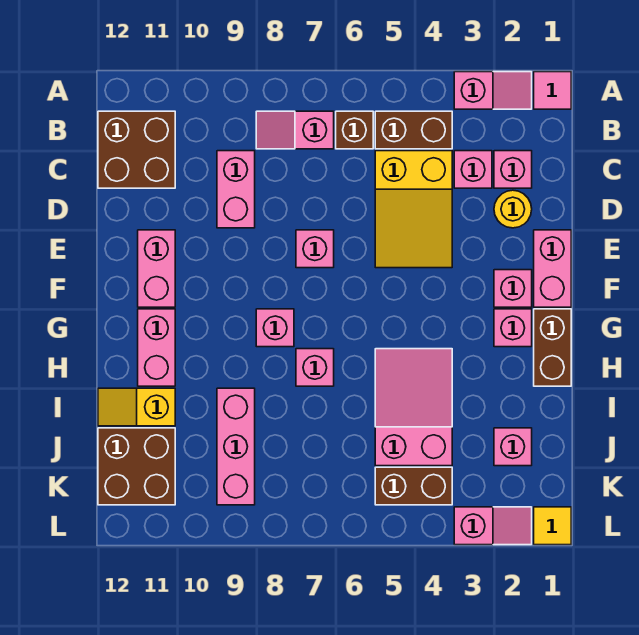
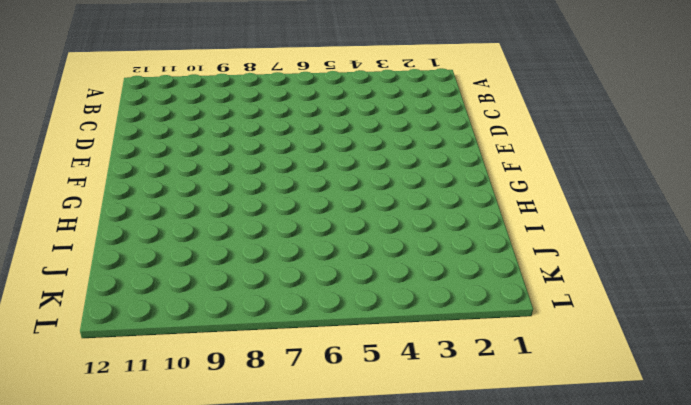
none -> pink tile A1 level 1
none -> pink slope A2:A3 level 1 top 3
none -> brown brick B4:B5 level 1

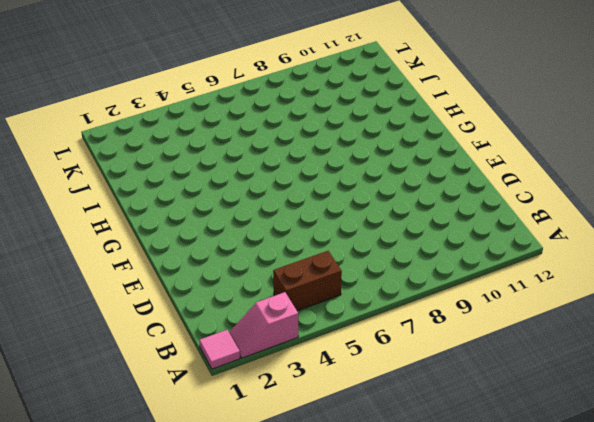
none -> brown brick B6 level 1
none -> pink slope B7:B8 level 1 top 7
none -> brown brick B11:C12 level 1

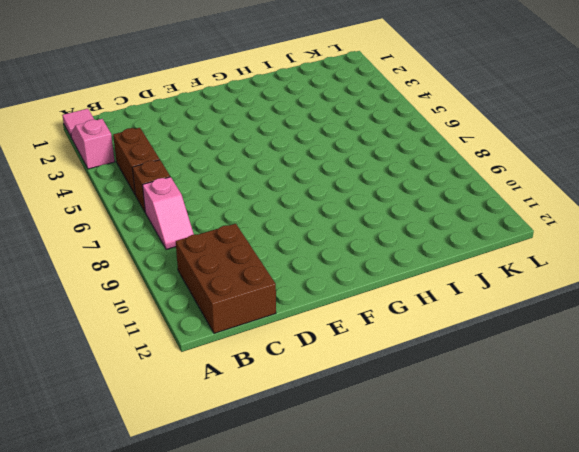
brown brick B10:C12 level 1 -> brown brick B11:C12 level 1
none -> pink brick C2 level 1
none -> pink brick C3 level 1
none -> yellow slope C4:E5 level 1 top C

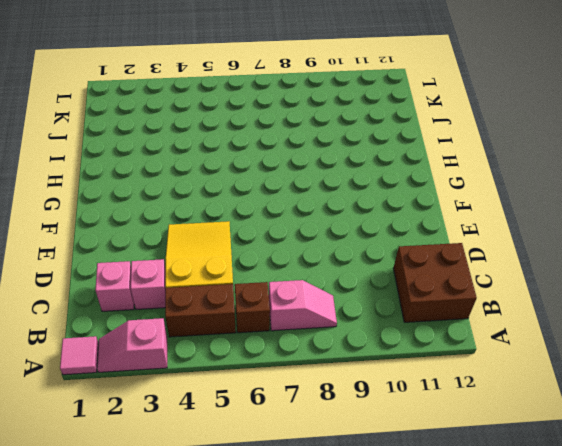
none -> pink brick C9:D9 level 1
none -> yellow round brick D2 level 1
none -> pink brick E1:F1 level 1

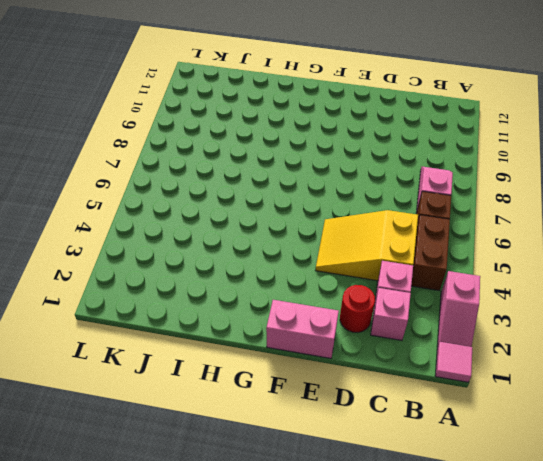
red round brick D2 level 1 -> yellow round brick D2 level 1
none -> brown brick B11:C12 level 1
none -> pink brick C9:D9 level 1
none -> pink brick E7 level 1

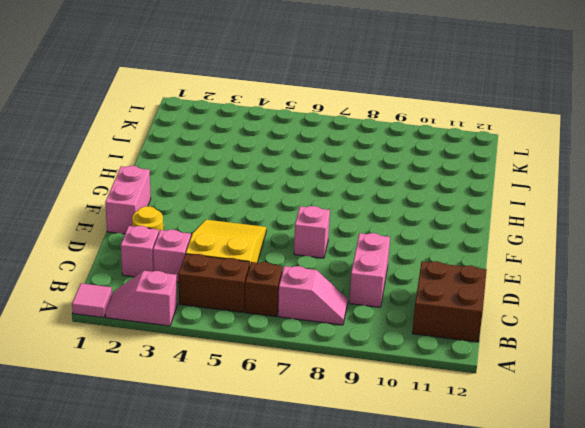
none -> pink brick E11:F11 level 1
none -> pink brick F2 level 1
none -> brown brick G1:H1 level 1

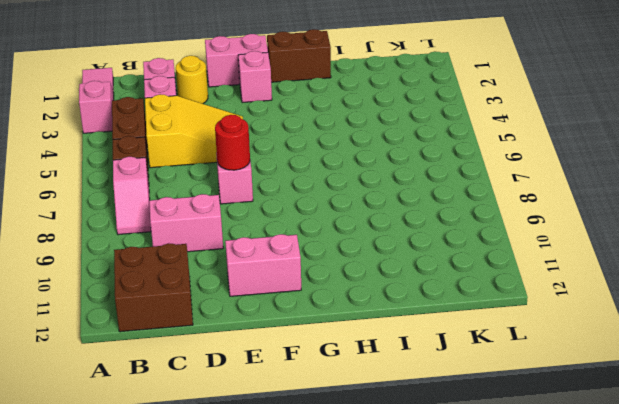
red round brick E7 level 2 -> none
none -> pink brick G2 level 1
none -> pink brick G8 level 1
none -> pink brick G11:H11 level 1

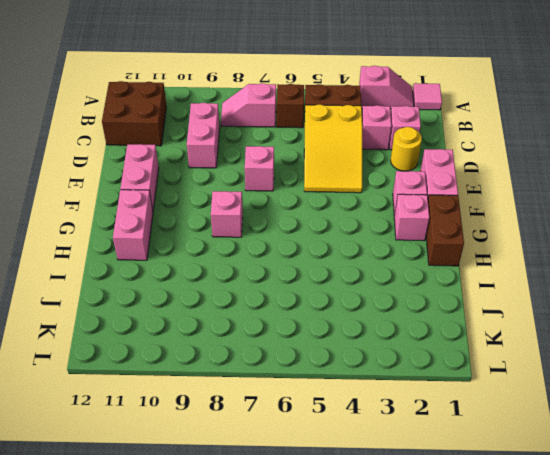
none -> pink slope H4:J5 level 1 top J
none -> pink brick H7 level 1
none -> pink brick I9:K9 level 1

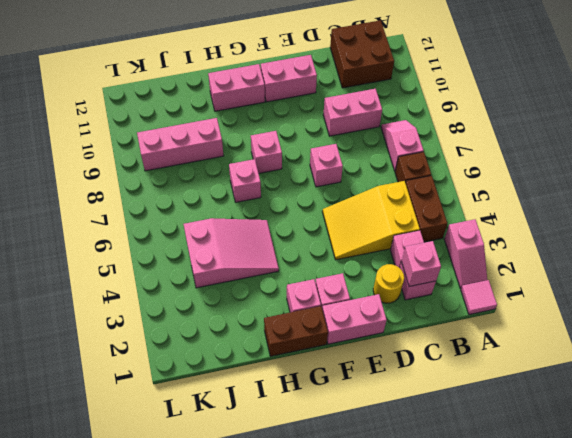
pink brick C2 level 2 -> pink brick J2 level 1
none -> yellow slope I11:I12 level 1 top 11
none -> brown brick J11:K12 level 1
none -> brown brick K4:K5 level 1

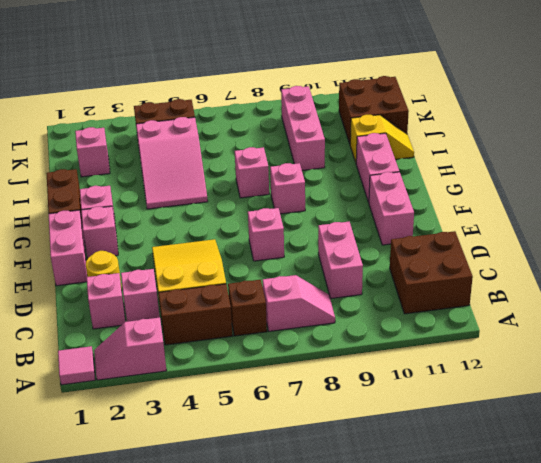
none -> yellow tile L1 level 1
none -> pink slope L2:L3 level 1 top 3

